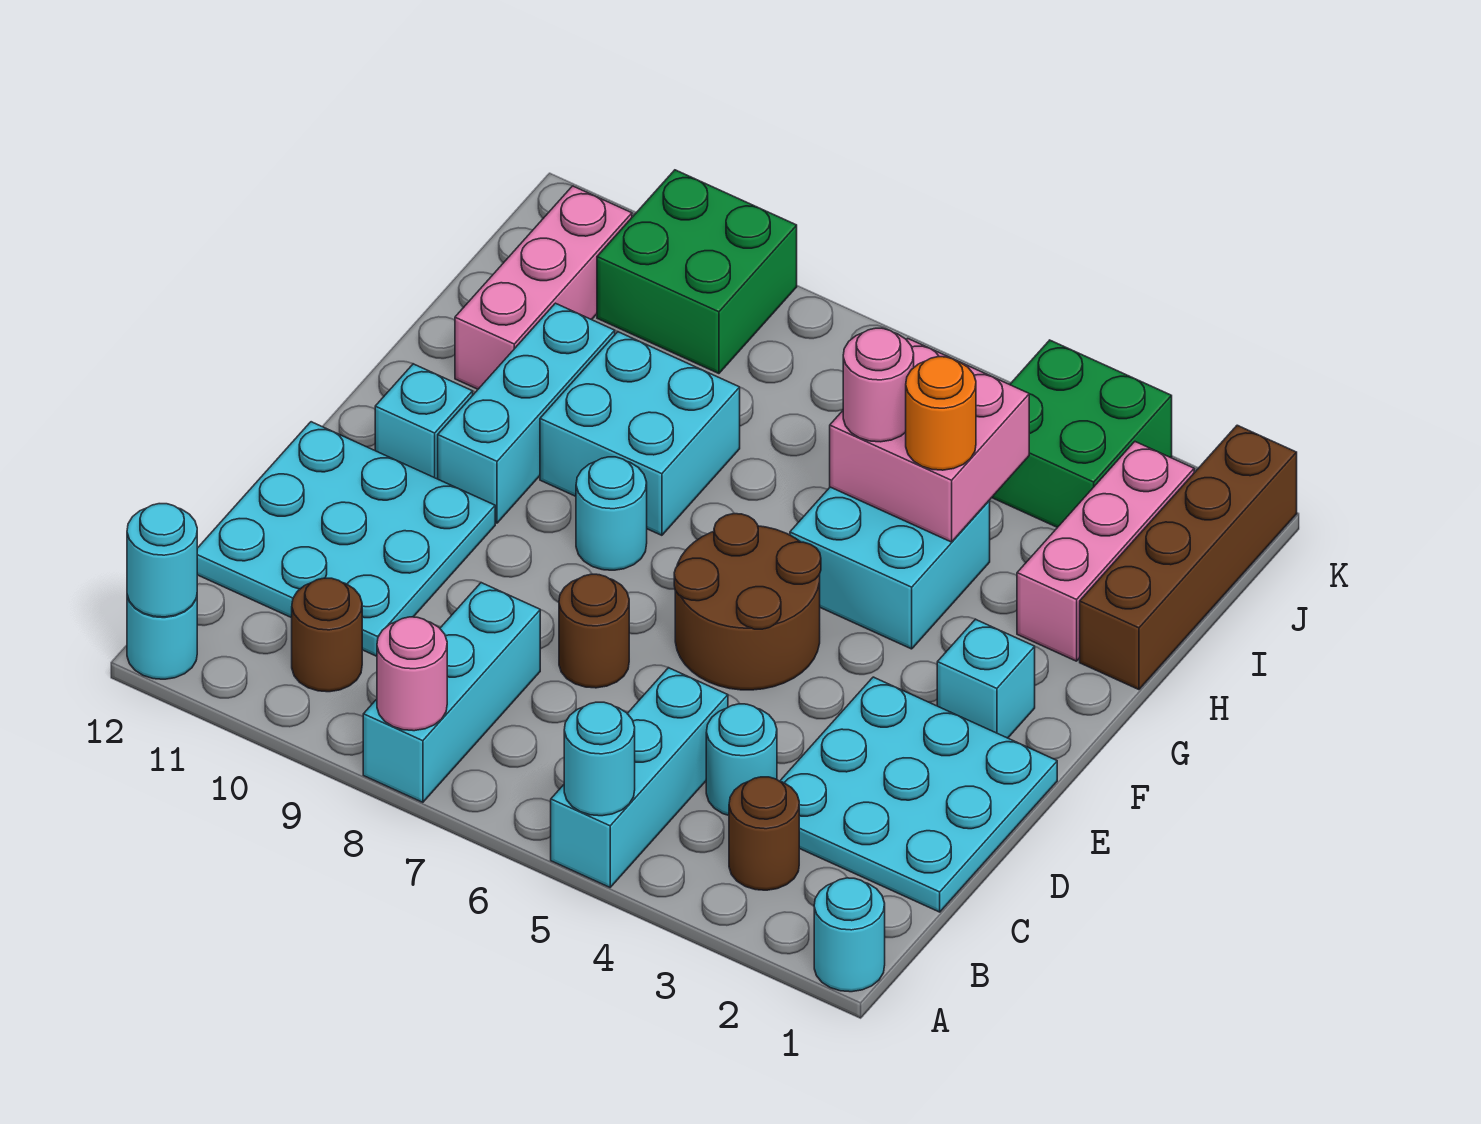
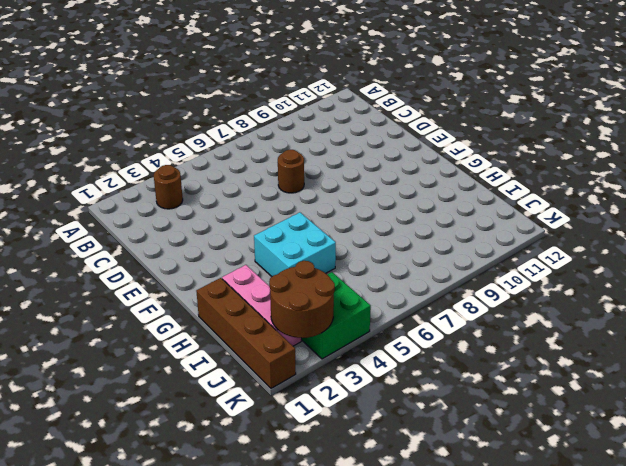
brown round brick J2:K3 level 2 -> brown round brick E5:F6 level 1
none -> cyan round brick A1 level 1
none -> cyan brick A5:C5 level 1
none -> cyan brick A8:C8 level 1

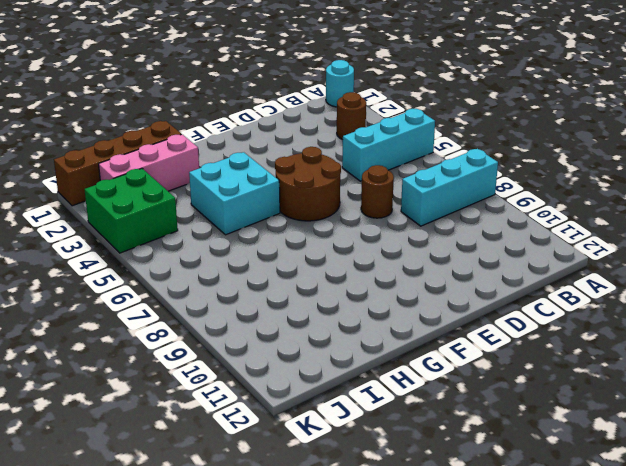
none -> cyan round brick A12 level 1
none -> brown round brick B10 level 1
none -> cyan plate C1:E3 level 1

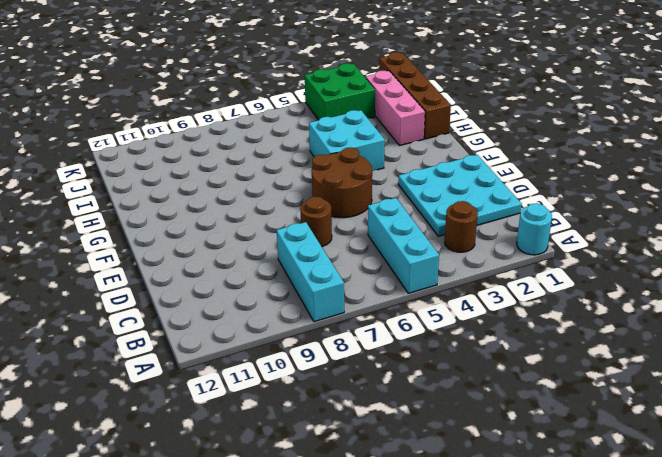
none -> cyan round brick A12 level 1
none -> brown round brick B10 level 1
none -> cyan round brick C4 level 1

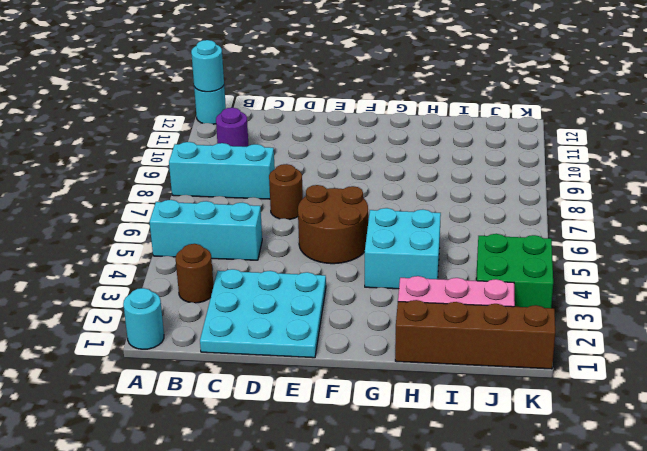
purple round brick B10 level 1 -> brown round brick B10 level 1
none -> cyan round brick C4 level 1
none -> cyan plate C10:E12 level 1
none -> cyan brick F2 level 1

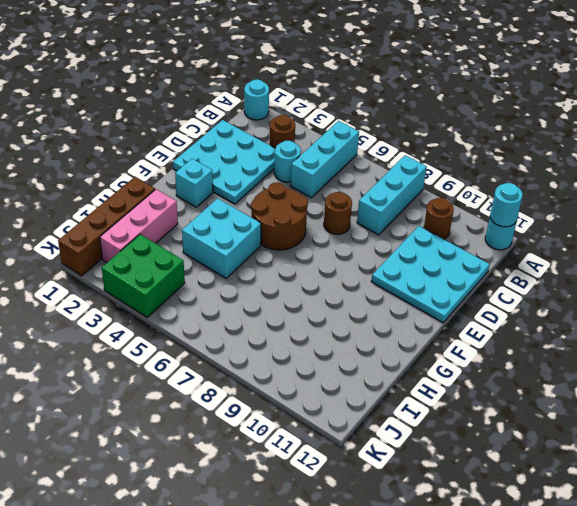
none -> cyan round brick F8 level 1
none -> cyan brick F10:H10 level 1
none -> cyan brick F11 level 1

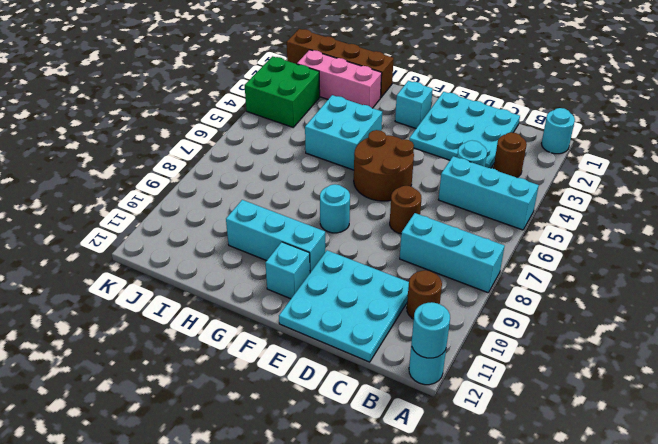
none -> cyan brick G8:H9 level 1
none -> pink brick H11:J11 level 1
none -> green brick J9:K10 level 1

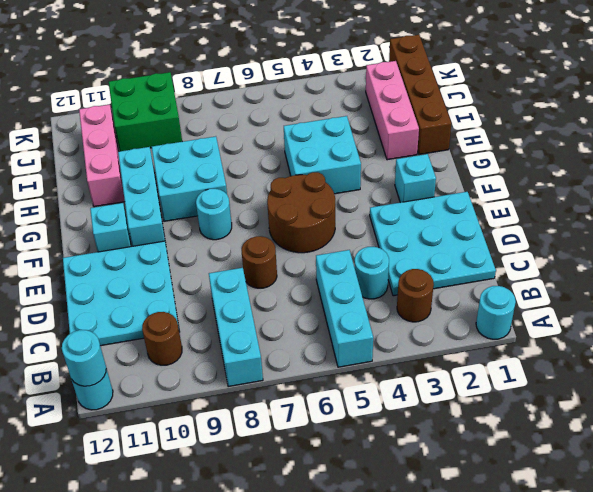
none -> green brick J3:K4 level 1
none -> cyan round brick A5 level 2
none -> pink round brick A8 level 2

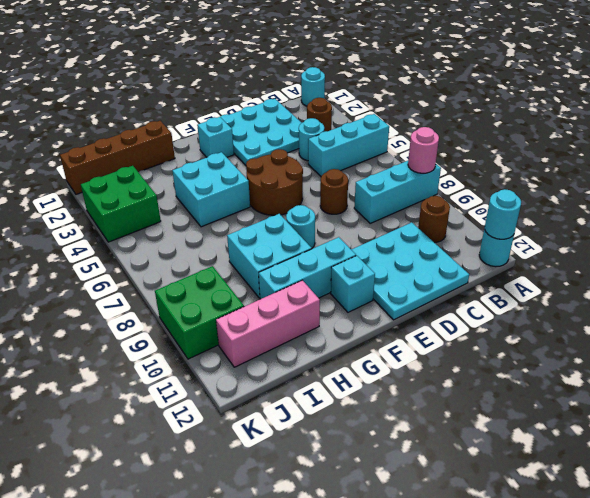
none -> pink brick H2:J2 level 1
none -> cyan round brick A5 level 2
none -> pink brick H4:I5 level 2

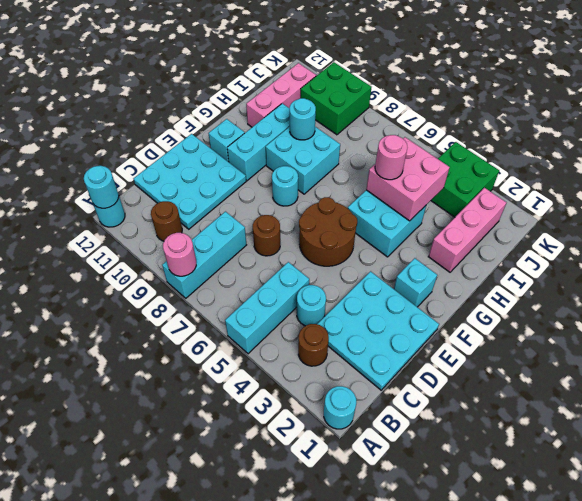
cyan round brick H9 level 2 -> cyan round brick A5 level 2
none -> brown brick H1:K1 level 1
none -> orange round brick H4 level 3

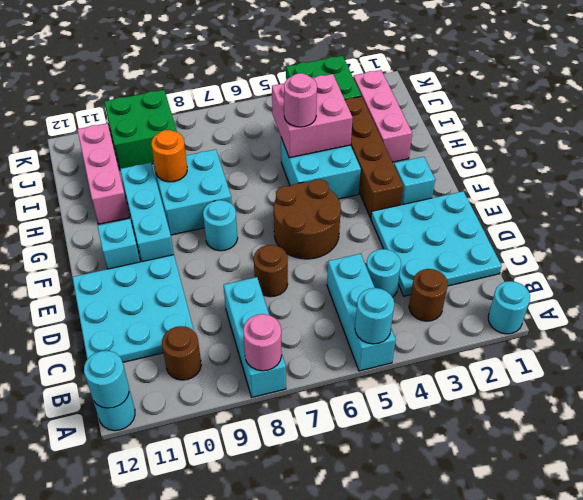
brown brick F3:I3 level 1 -> brown brick H1:K1 level 1
orange round brick H9 level 2 -> orange round brick H4 level 3

